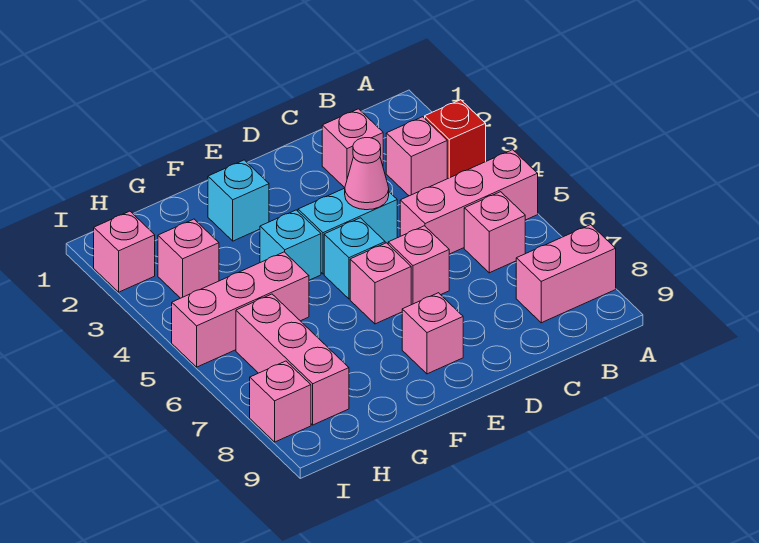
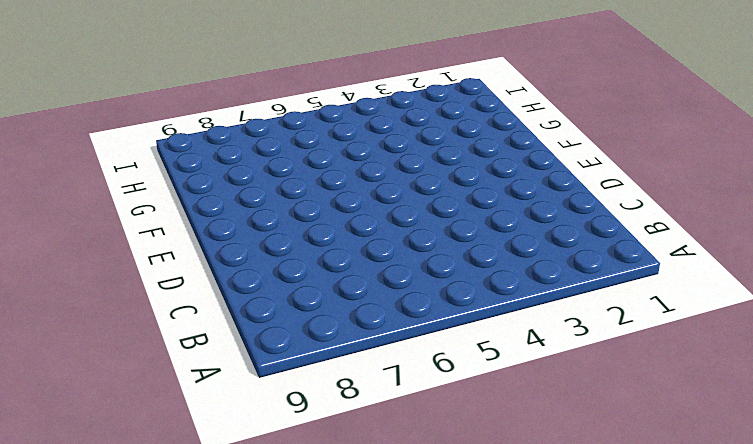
none -> red brick A3 level 1
none -> pink brick A5:C5 level 1
none -> pink brick A8:B8 level 1

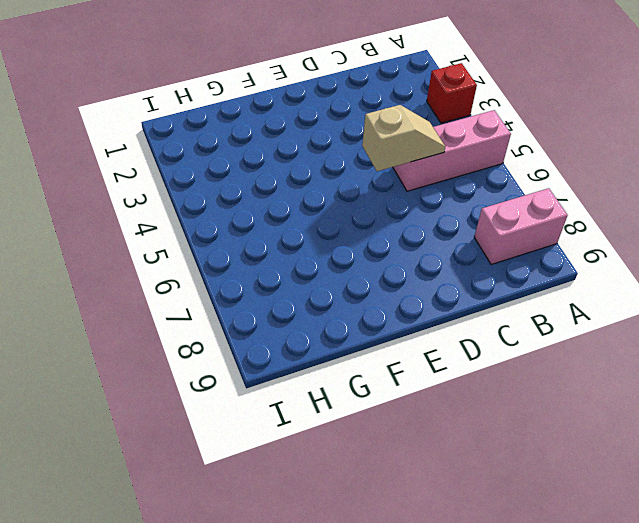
tan slope C5:D5 level 2 top D -> none
none -> pink brick B3 level 1
none -> pink brick B6 level 1
none -> pink brick C2 level 1

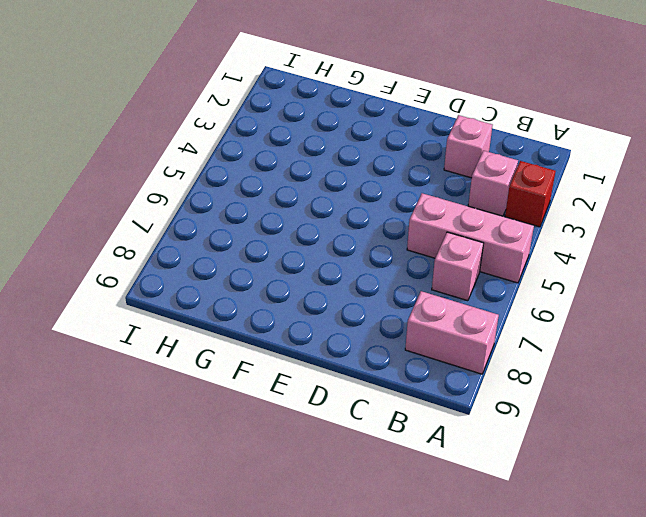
none -> cyan brick D4:E4 level 1
none -> pink brick D6 level 1
none -> cyan brick E5 level 1

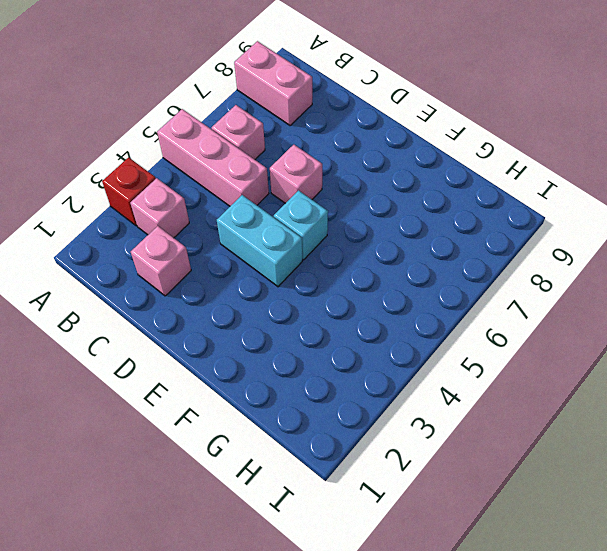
none -> pink brick E6 level 1
none -> pink brick E8 level 1
none -> cyan brick F2 level 1

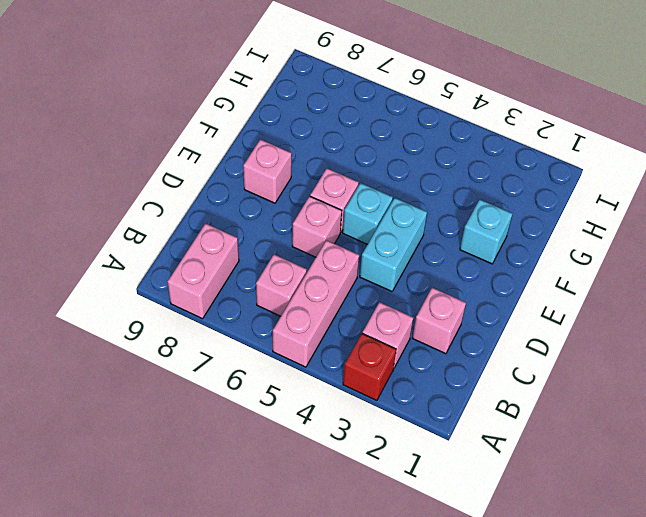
none -> cyan brick F4 level 1
none -> pink brick G5:I5 level 1
none -> pink brick H3 level 1

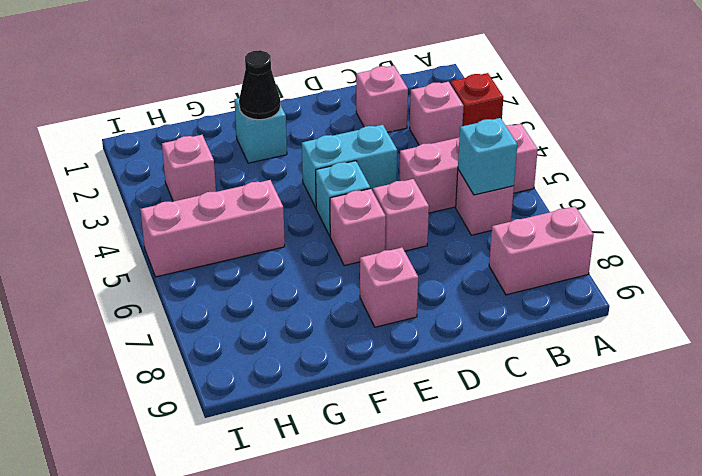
cyan brick B6 level 2 -> cyan brick F4 level 1
black cone F2 level 2 -> none
none -> pink brick H6:H8 level 1
none -> pink brick I2 level 1
none -> pink brick I8 level 1

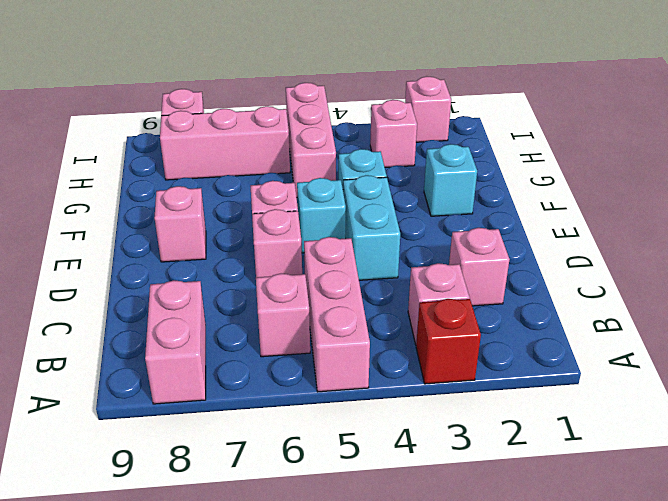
none -> pink cone D4 level 2

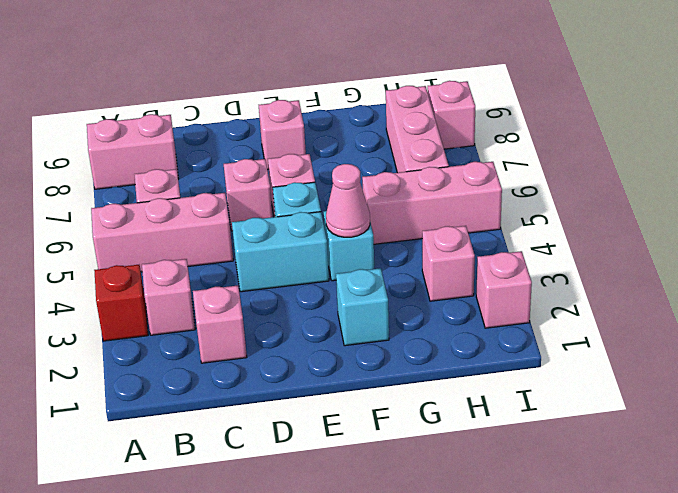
pink cone F4 level 2 -> pink cone D4 level 2

